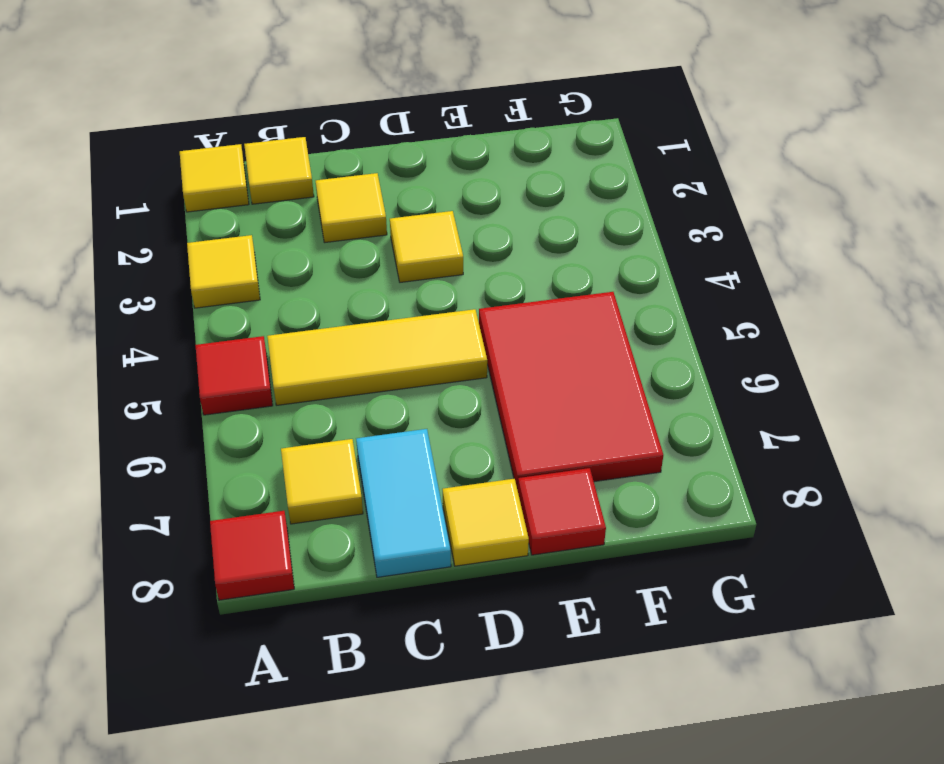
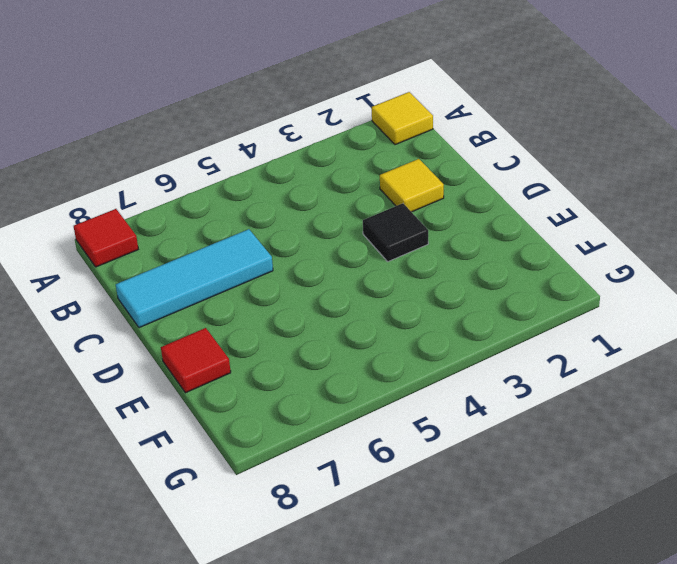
cyan tile C6:C8 level 1 -> cyan tile C7:C8 level 1
black tile D3 level 1 -> yellow tile D3 level 1
none -> yellow tile A3 level 1
none -> red tile A5 level 1
none -> yellow tile B1 level 1

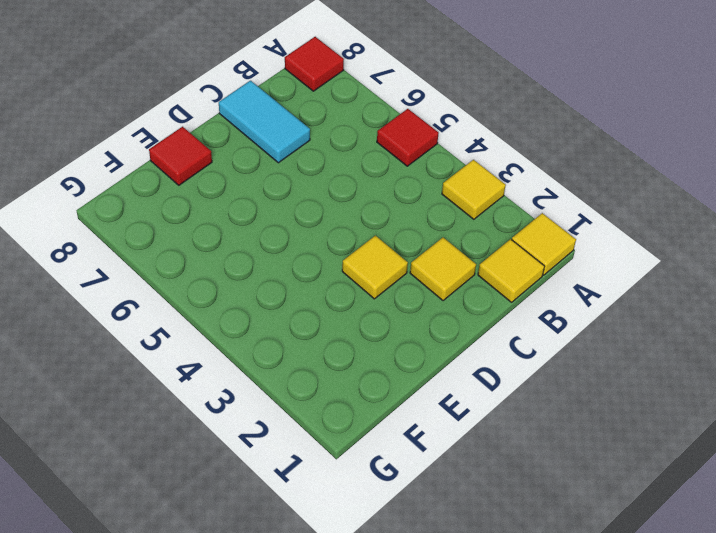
none -> yellow tile B5:D5 level 1
none -> yellow tile B7 level 1
none -> yellow tile D8 level 1

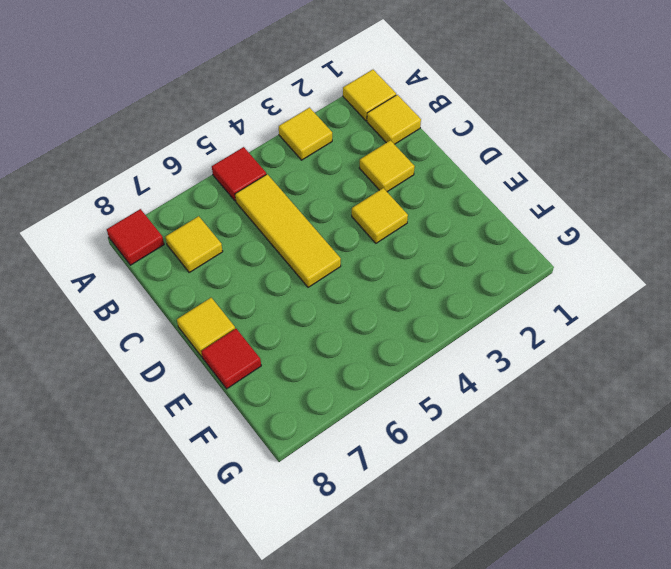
none -> cyan tile C7:C8 level 1
none -> red tile E5:F7 level 1

